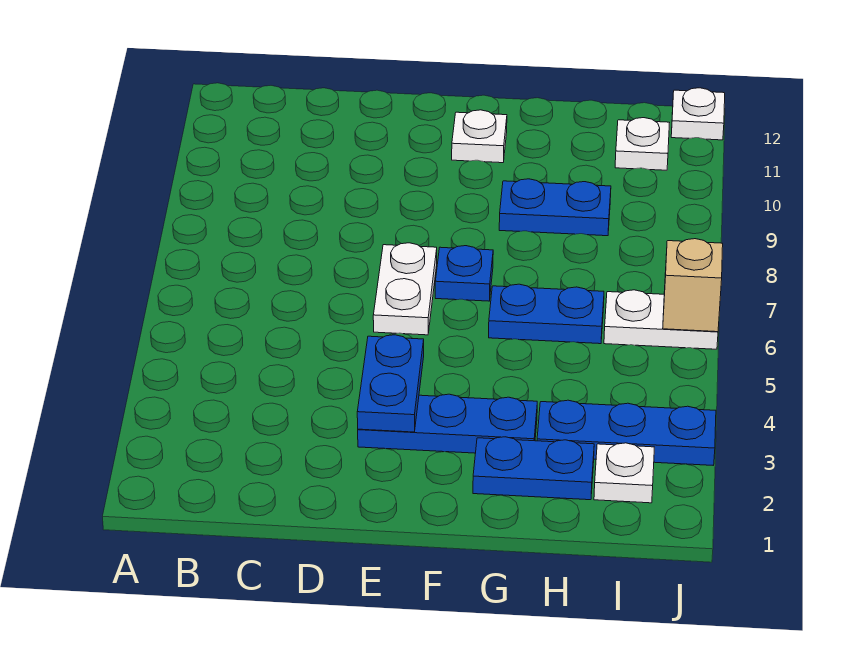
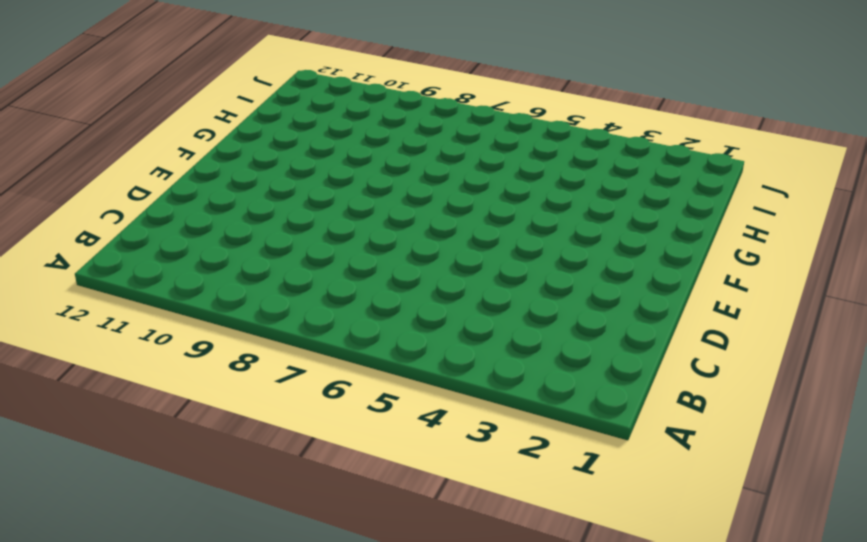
none -> blue plate E3:G3 level 1
none -> white plate E6:E7 level 1
none -> blue plate F7 level 1

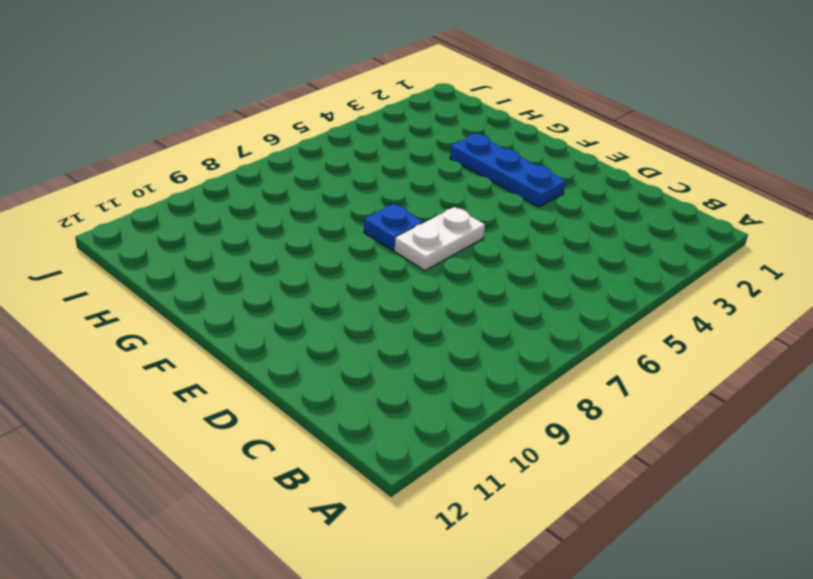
none -> white plate F11 level 1
none -> blue plate G2:H2 level 1
none -> blue plate G6:H6 level 1

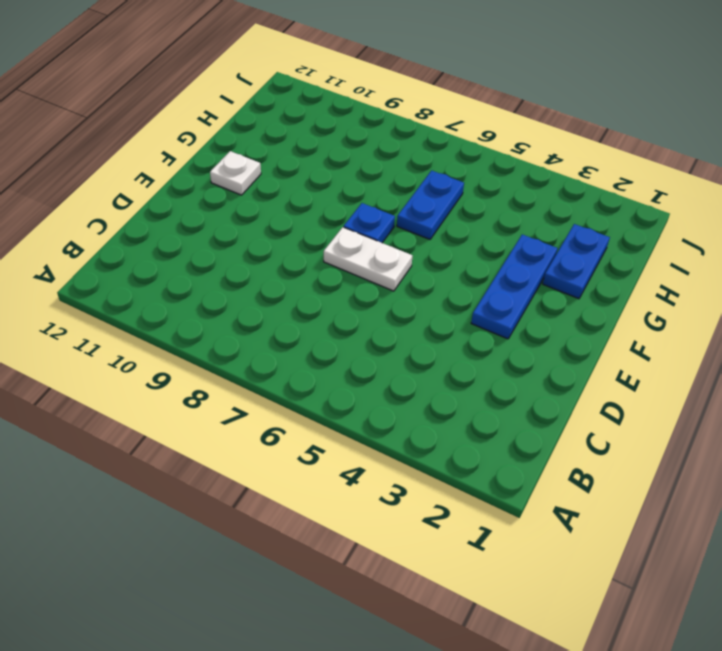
none -> blue plate G9:H9 level 1
none -> blue plate H3:J3 level 1
none -> white plate I2 level 1

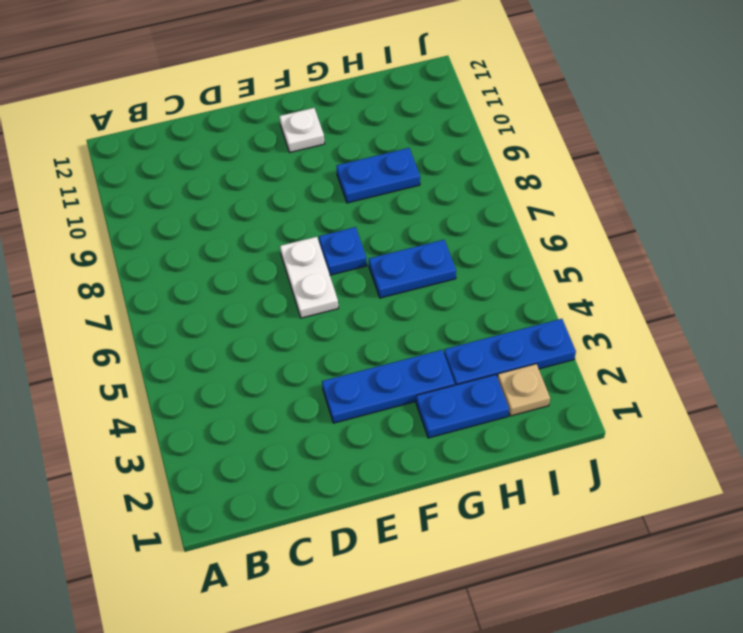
tan plate I2 level 1 -> white plate I2 level 1
none -> white plate I6:J6 level 1
none -> white plate I11 level 1
none -> white plate J12 level 1

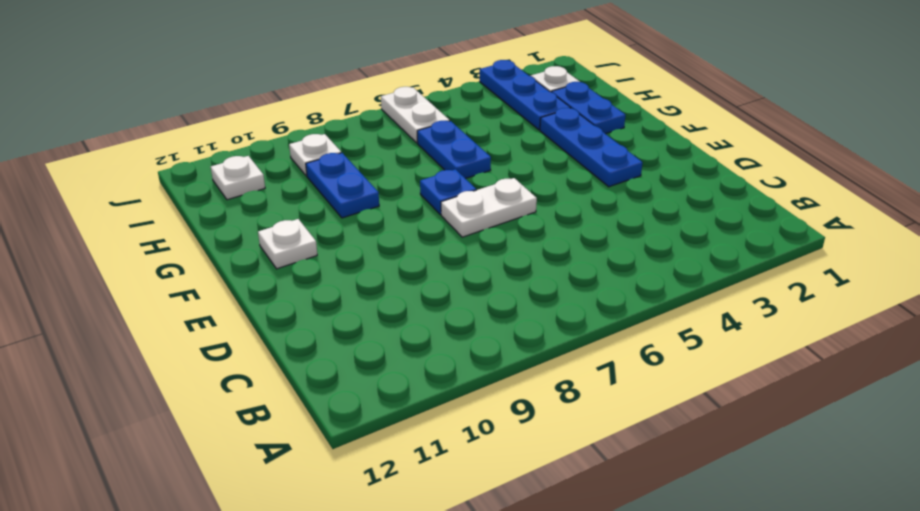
white plate I9 level 1 -> white plate J12 level 1
none -> blue plate E3:E4 level 2
none -> tan brick J6 level 2

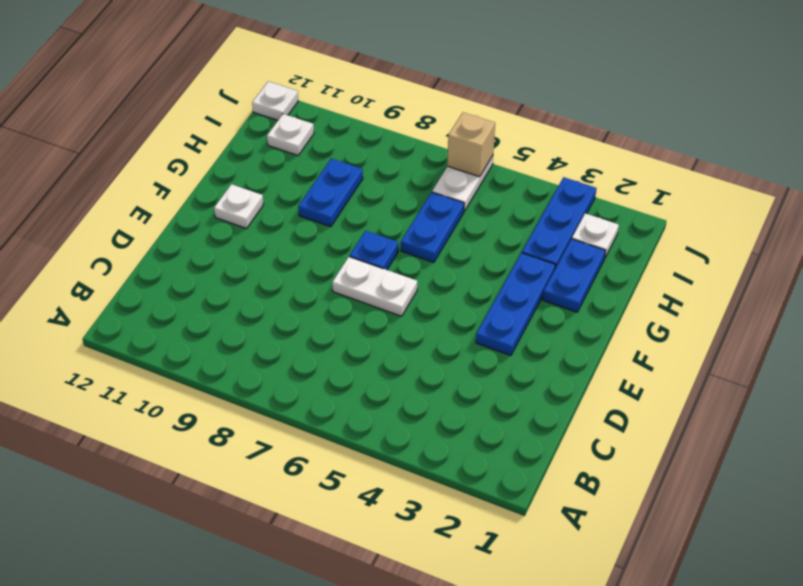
none -> blue plate E3:E4 level 2

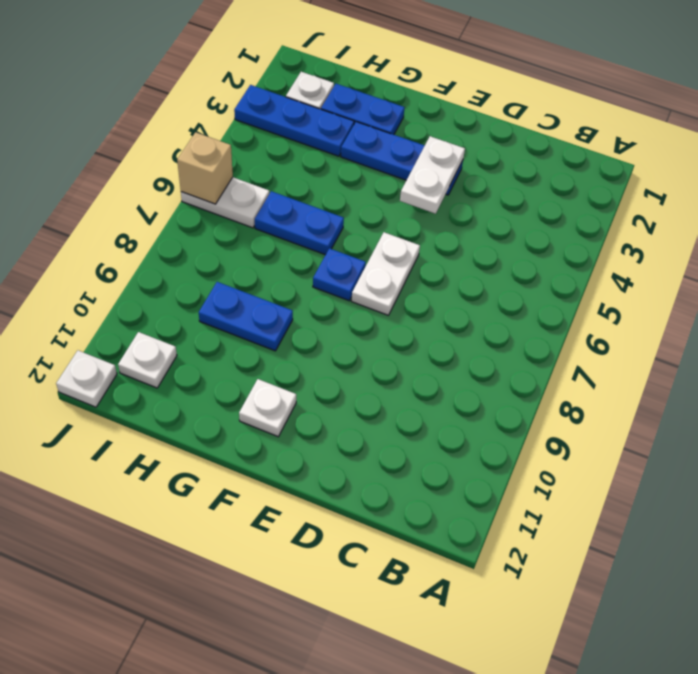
white plate E3:E4 level 2 -> blue plate E3:E4 level 2

